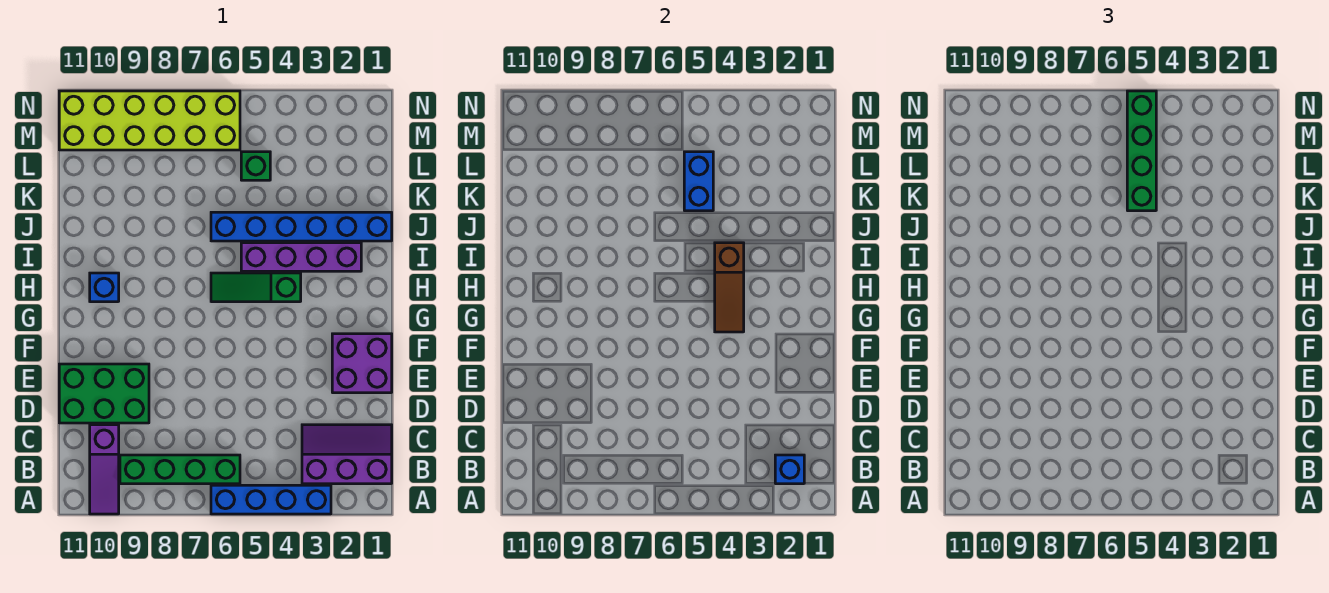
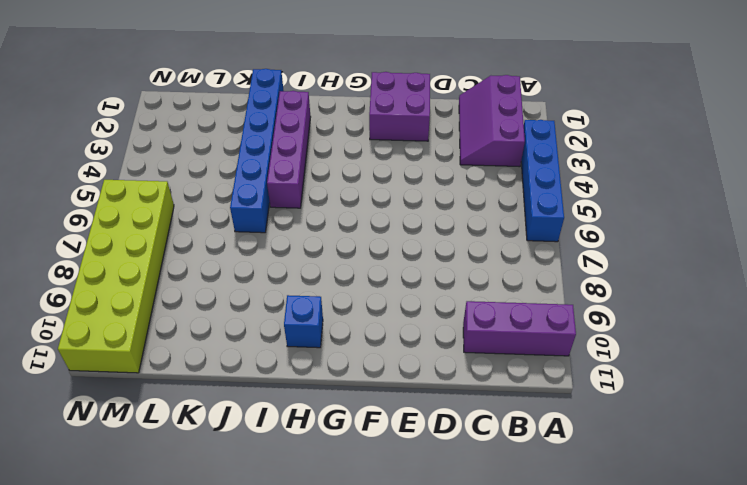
purple brick A10:C10 level 1 -> purple slope A10:C10 level 1 top C
none -> green brick B6:B9 level 1
none -> green brick D9:E11 level 1
none -> green slope H4:H6 level 1 top 4

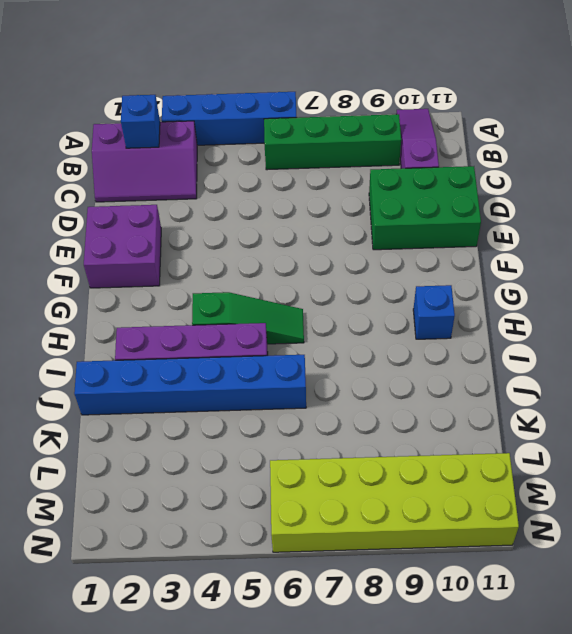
none -> green brick L5 level 1
none -> brown slope G4:I4 level 2 top I
none -> blue brick K5:L5 level 2

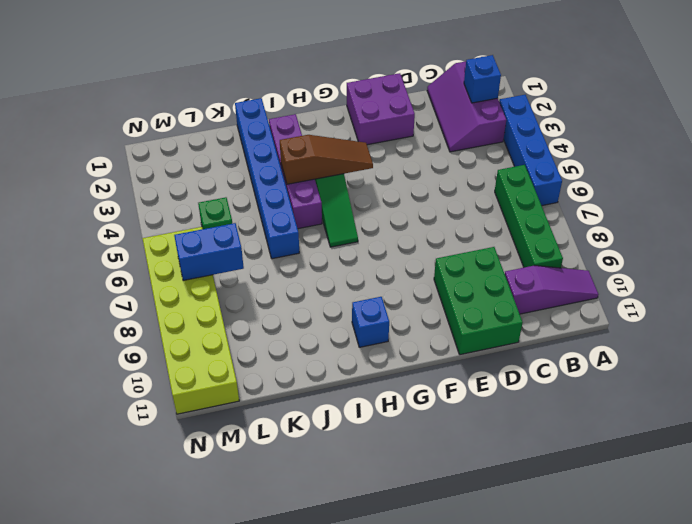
blue brick L7:M7 level 2 -> blue brick K5:L5 level 2
none -> green brick K5:N5 level 3

